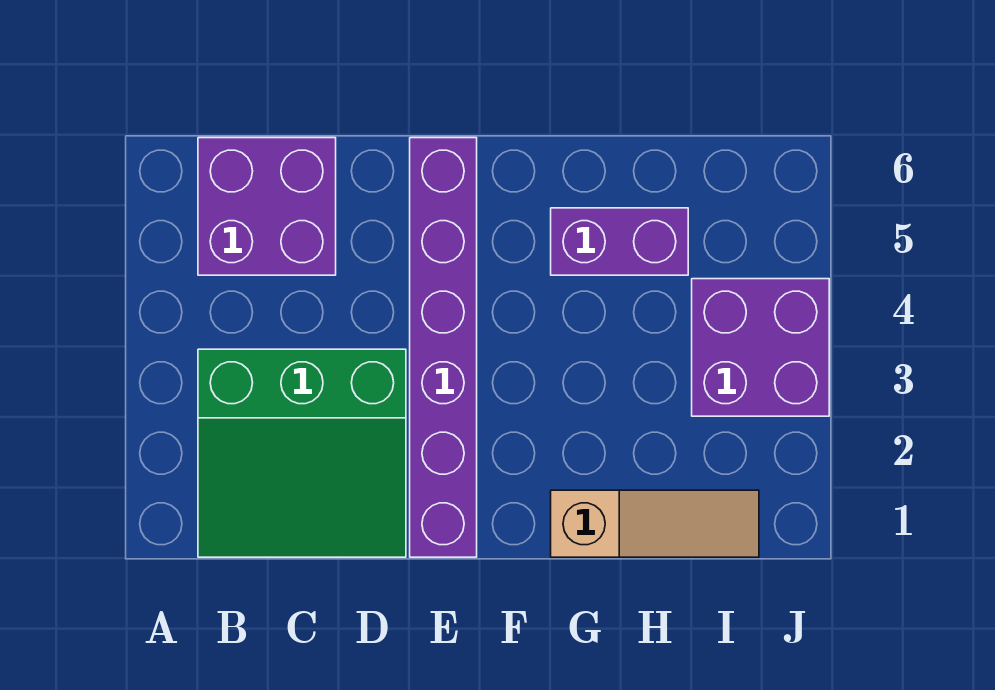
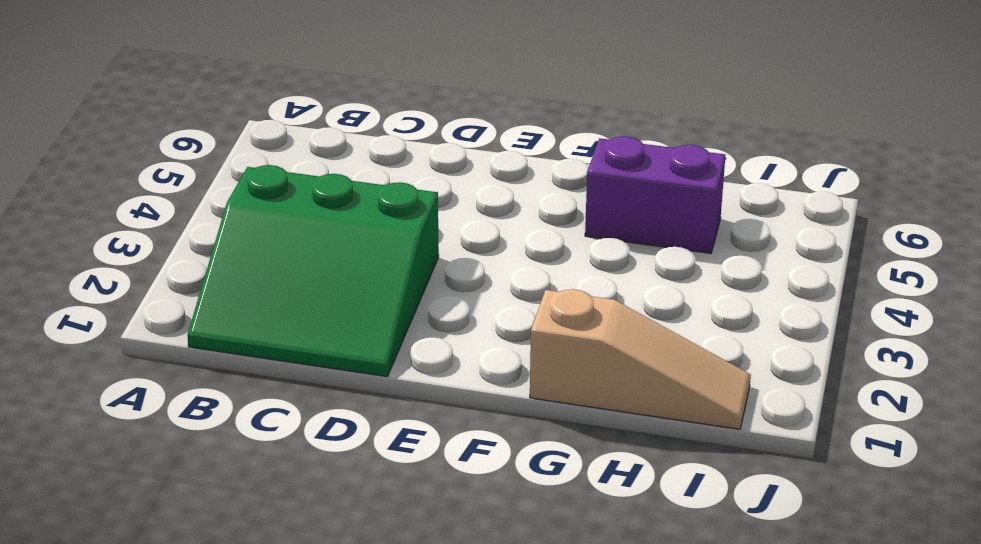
none -> purple brick B5:C6 level 1
none -> purple brick E1:E6 level 1

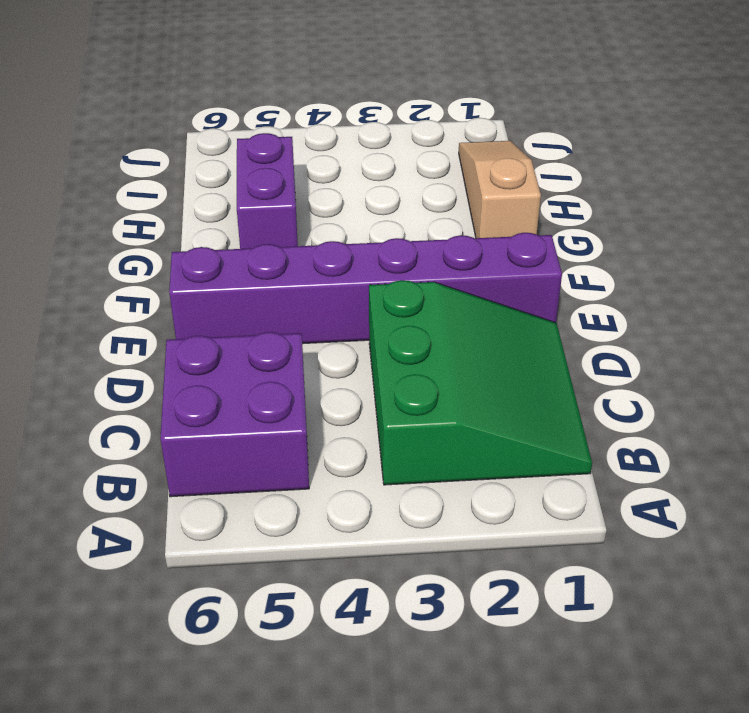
none -> purple brick I3:J4 level 1

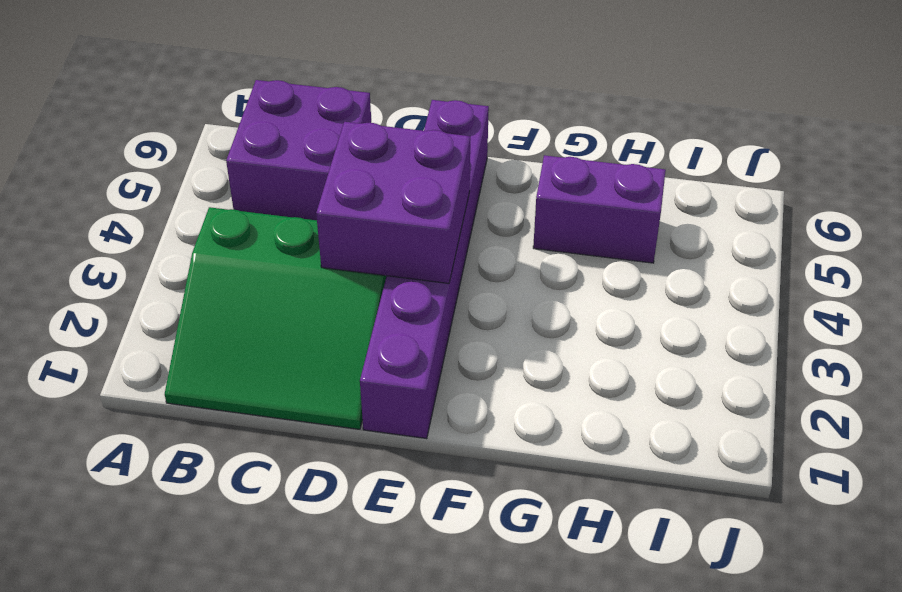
purple brick D3:E4 level 2 -> purple brick I3:J4 level 1
none -> tan slope G1:I1 level 1 top G

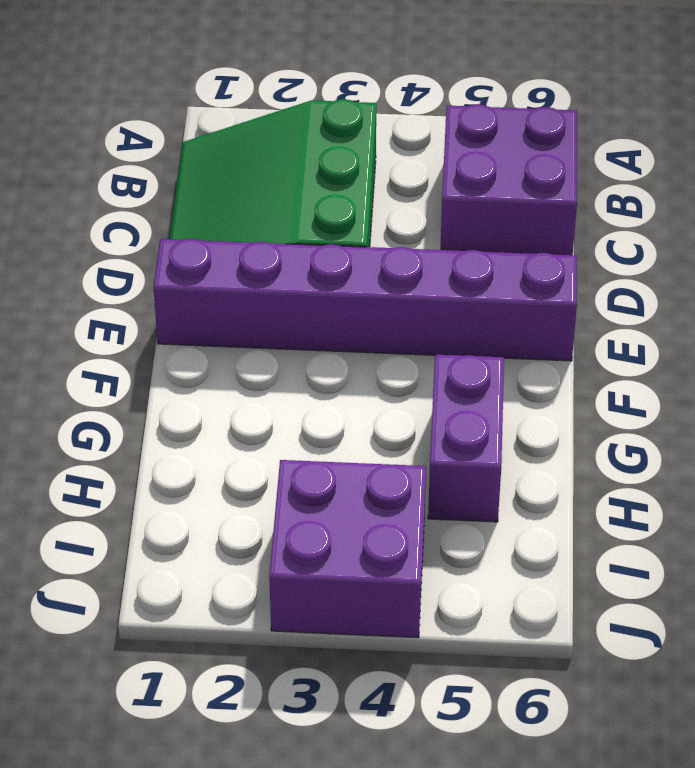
none -> tan slope G1:I1 level 1 top G

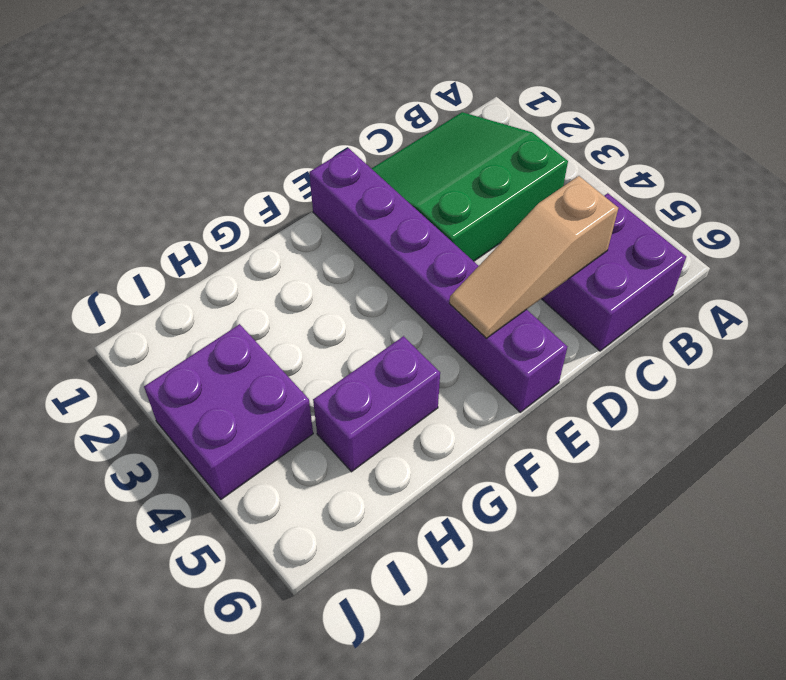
tan slope C5:E5 level 2 top C -> tan slope G1:I1 level 1 top G

